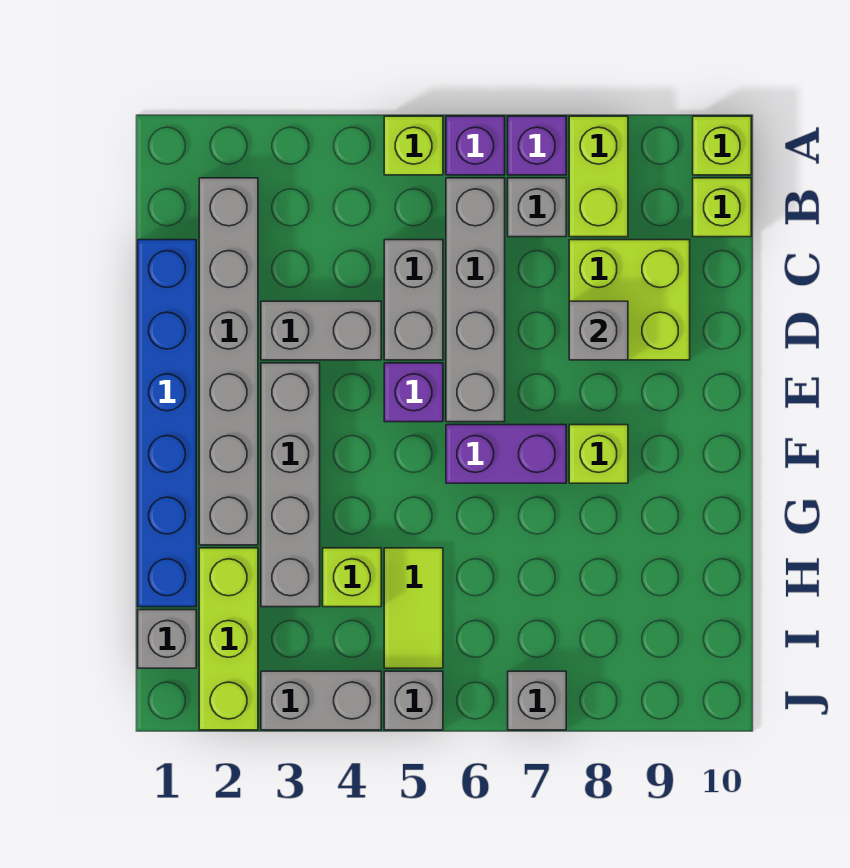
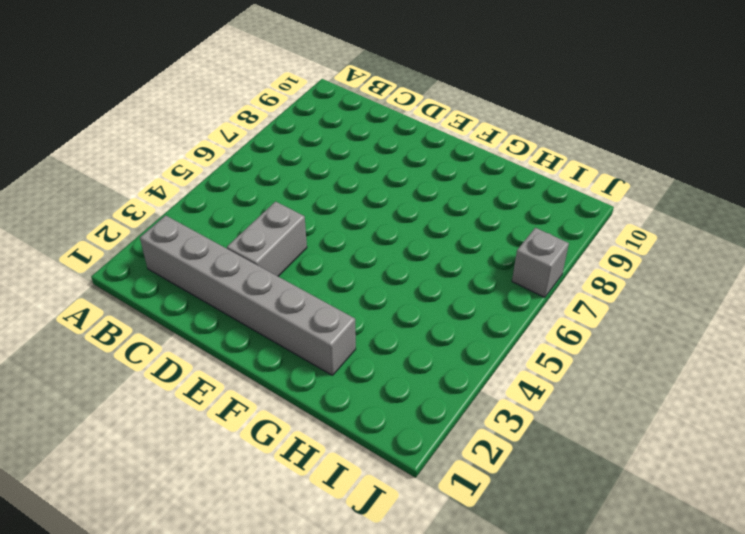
none -> lime brick A5 level 1
none -> purple brick A6 level 1
none -> purple brick A7 level 1

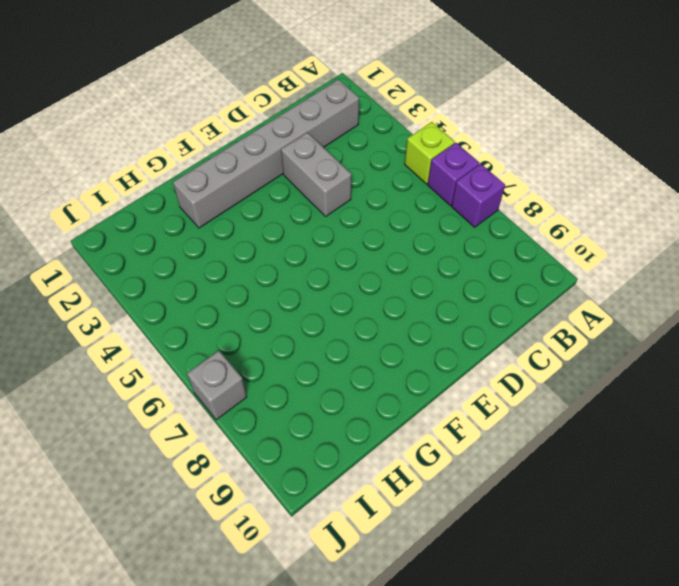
none -> lime brick A8:B8 level 1
none -> lime brick A10 level 1
none -> grey brick B6:E6 level 1

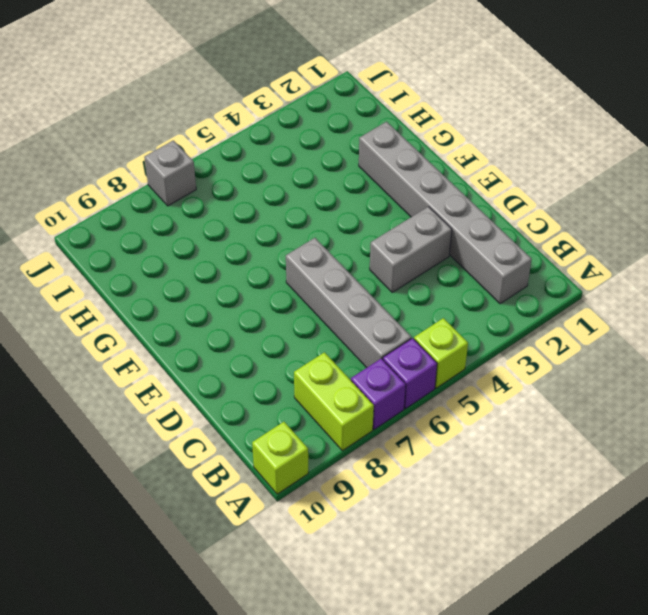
none -> grey brick B7 level 1
none -> lime brick B10 level 1
none -> blue brick C1:H1 level 1

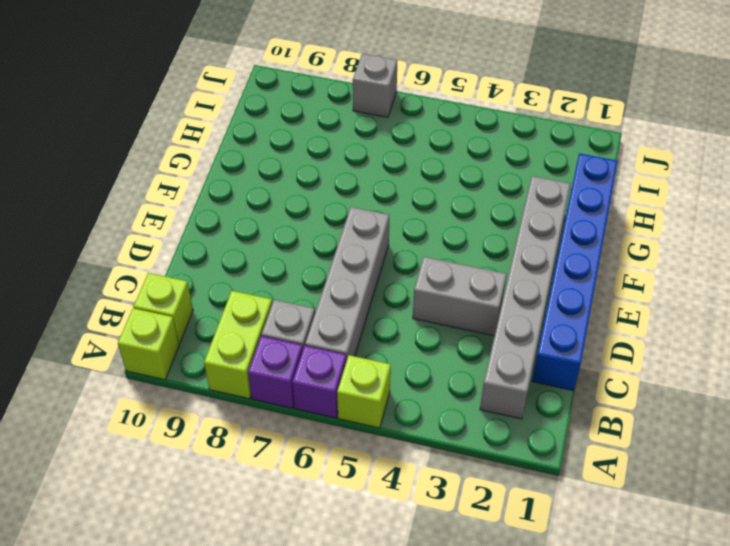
none -> grey brick C5:D5 level 1
none -> lime brick C8:D9 level 1
none -> grey brick E3:H3 level 1

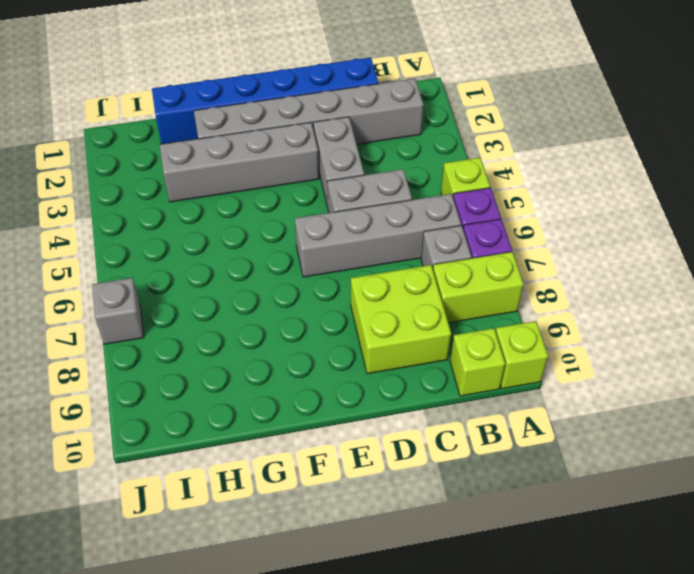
none -> purple brick E5 level 1
none -> purple brick F6:F7 level 1
none -> lime brick F8 level 1

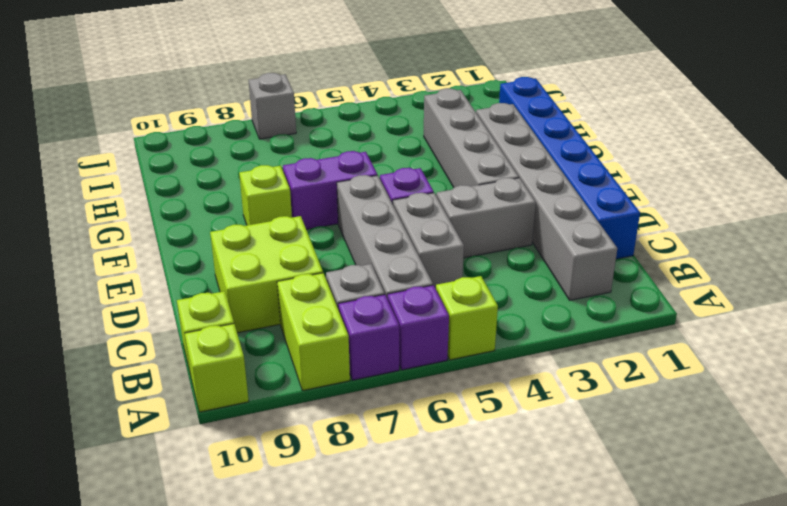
none -> lime brick H2:J2 level 1
none -> lime brick H4 level 1
none -> lime tile H5:I5 level 1

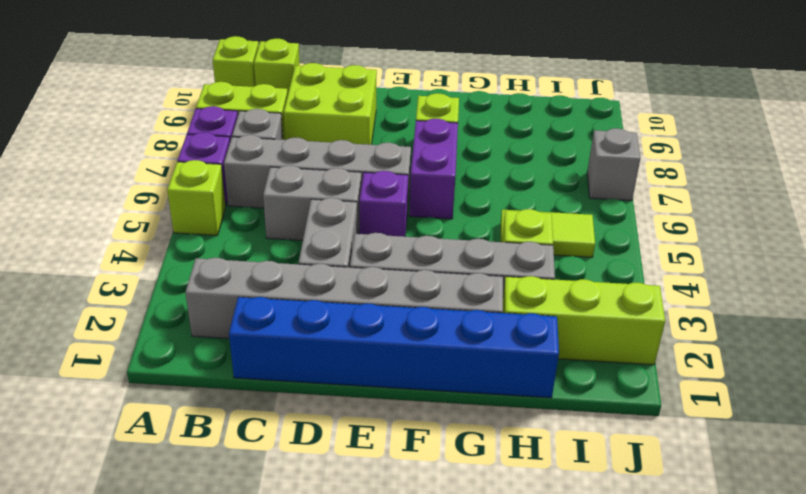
none -> grey brick I1 level 1
none -> grey brick J3:J4 level 1
none -> grey brick J5 level 1

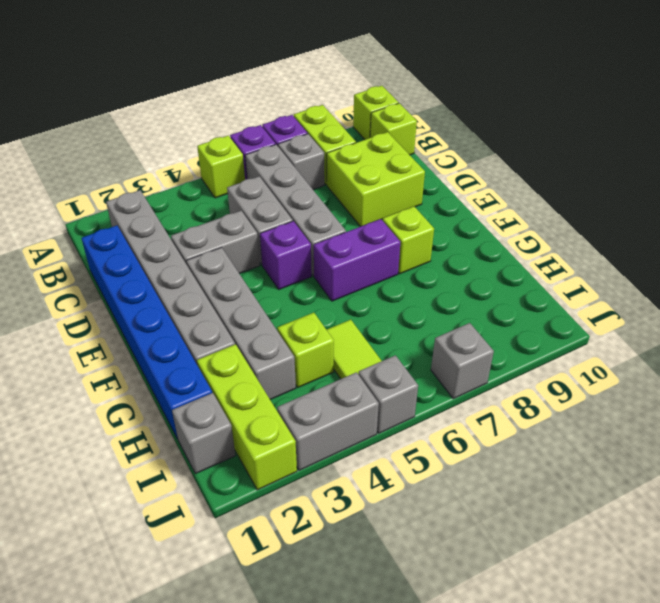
none -> grey brick D8 level 2

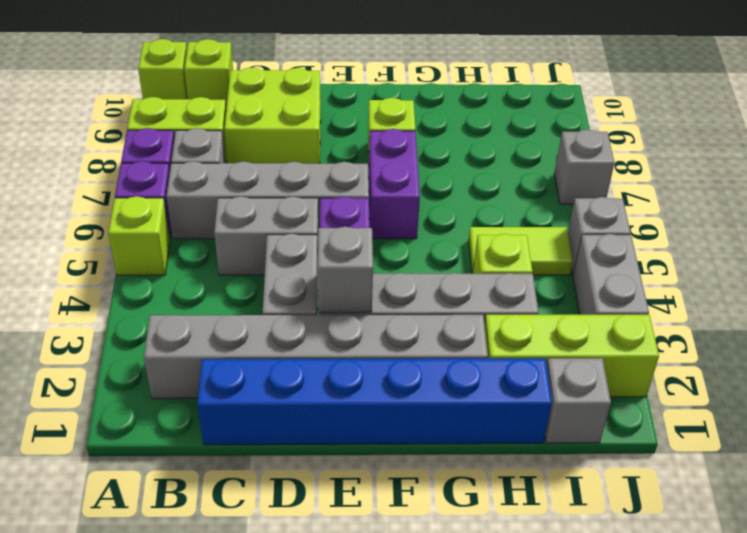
grey brick E3 level 2 -> grey brick D8 level 2

